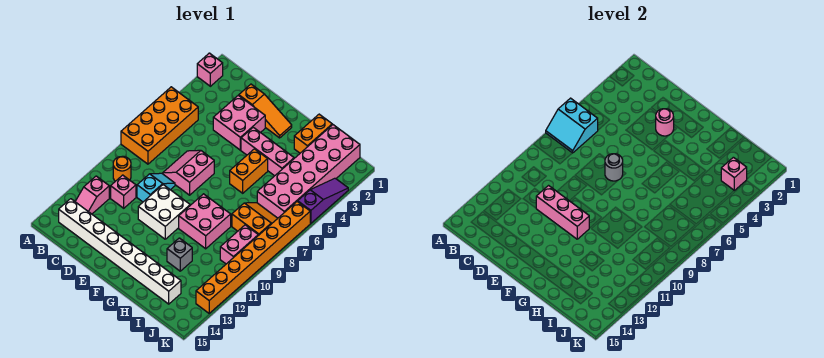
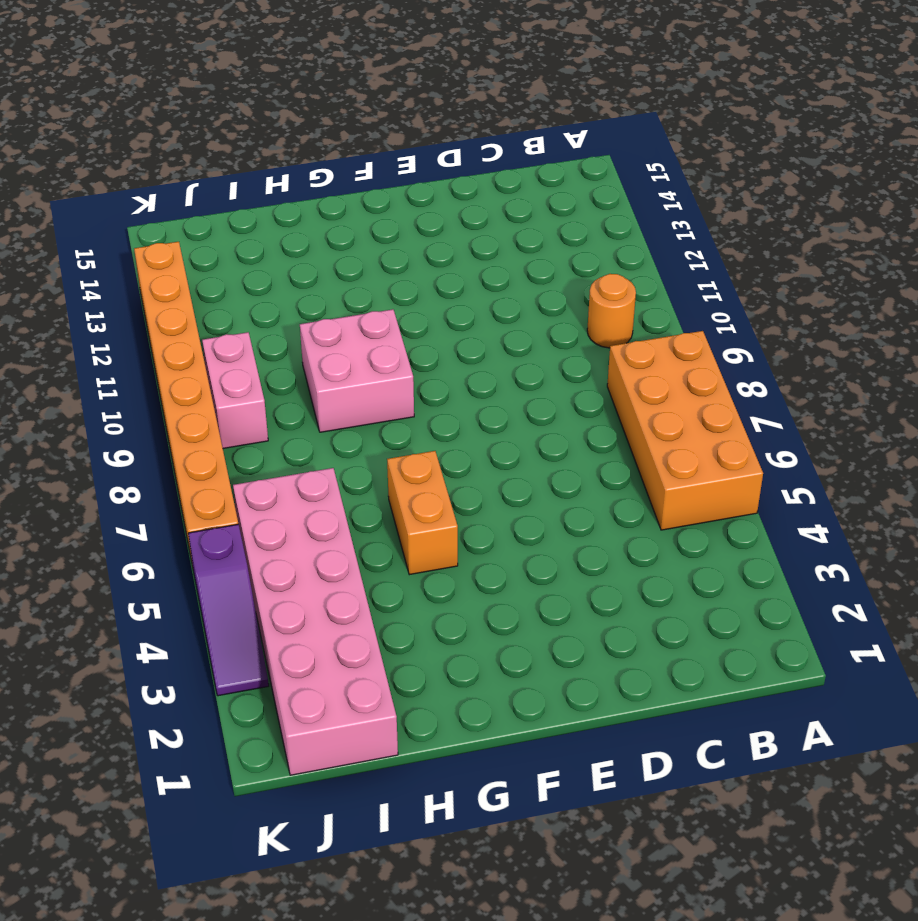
none -> pink brick A2 level 1
none -> pink slope B12:B13 level 1 top 12
none -> white brick B14:I14 level 1

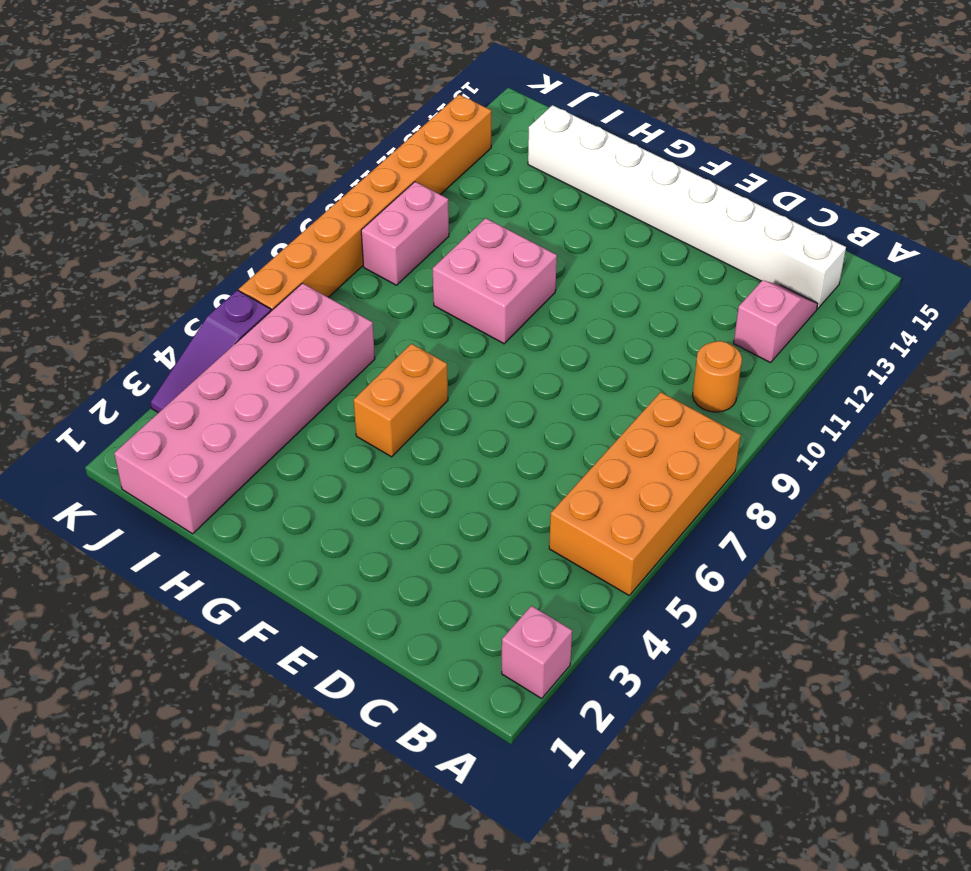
none -> pink brick C11 level 1
none -> orange slope D2:F2 level 1 top D
none -> pink brick D3:E4 level 1

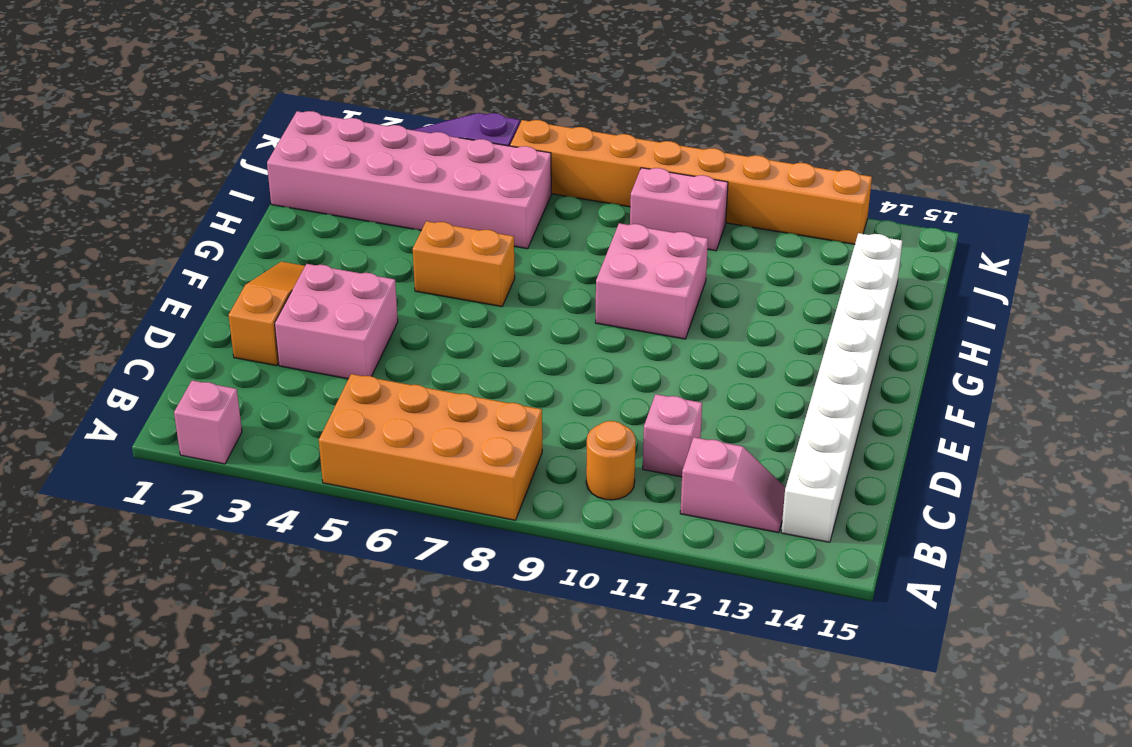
none -> pink slope D7:E8 level 1 top E
none -> cyan slope D9:D10 level 1 top 10
none -> white brick E10:F11 level 1

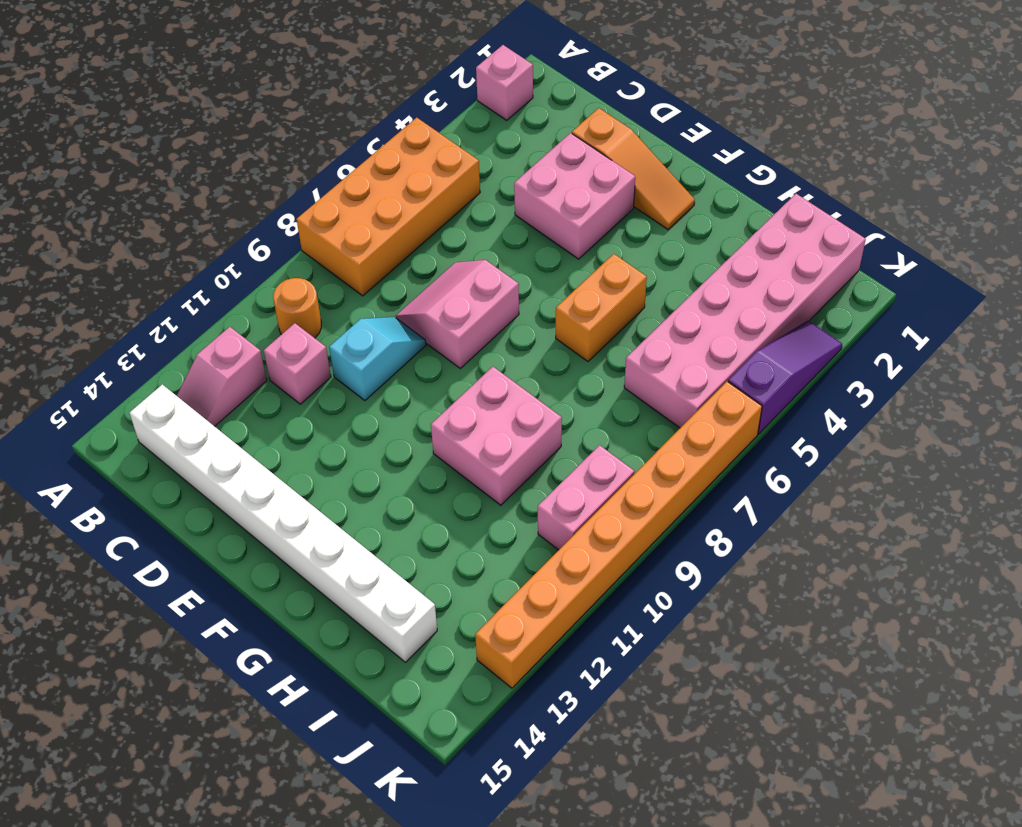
none -> white brick E10:F11 level 1
none -> pink brick F4:H4 level 1
none -> orange brick H1:H2 level 1

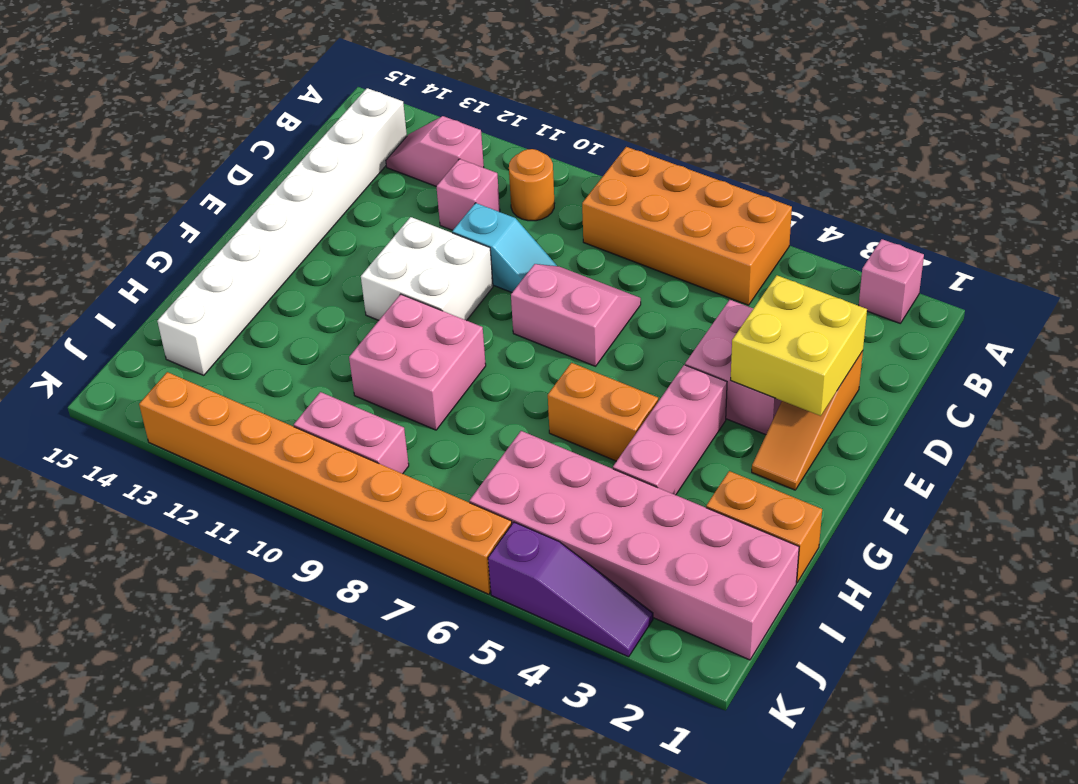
yellow brick D2:E3 level 2 -> pink round brick E3 level 2
none -> grey brick H12 level 1
none -> orange slope I7:J8 level 1 top 8
none -> cyan slope A6:B7 level 2 top 6

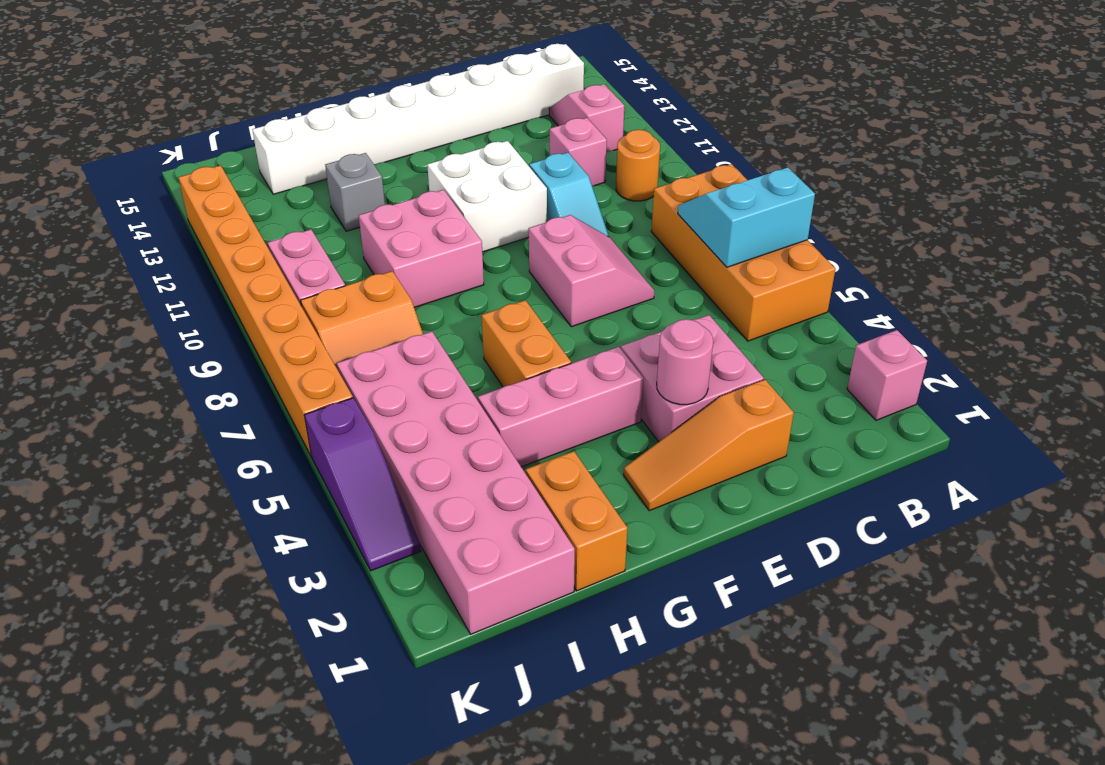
none -> pink brick D11:F11 level 2
none -> grey round brick E7 level 2
none -> pink brick J3 level 2

